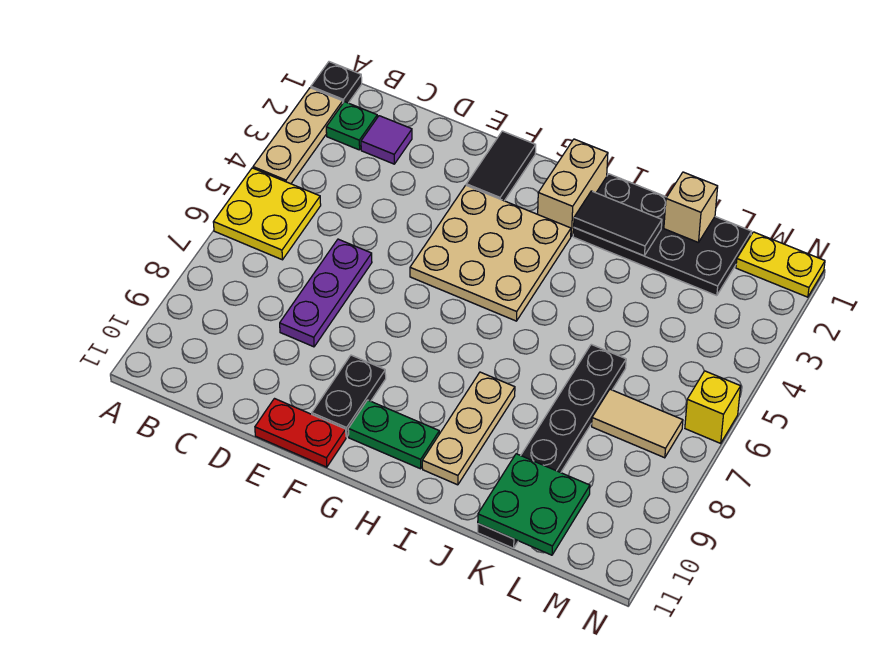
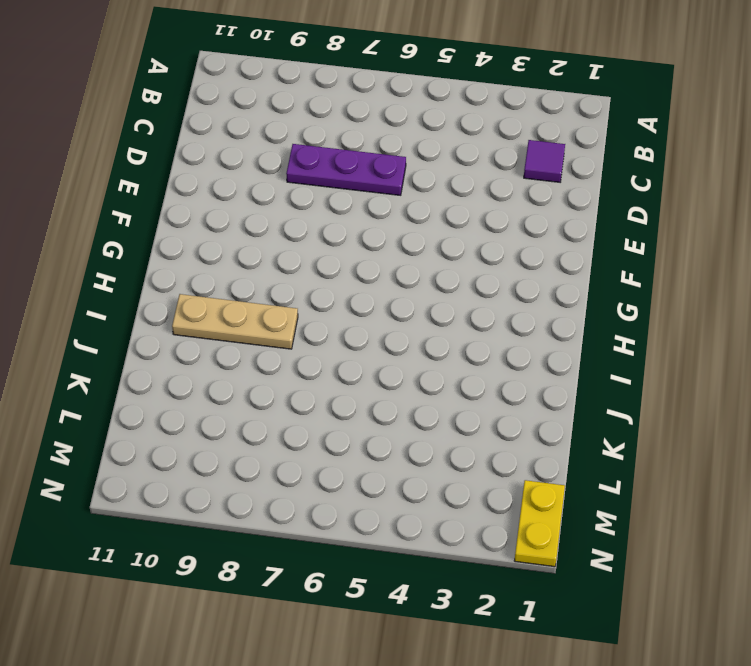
none -> black plate A1 level 1
none -> tan plate A2:A4 level 1
none -> yellow plate A5:B6 level 1

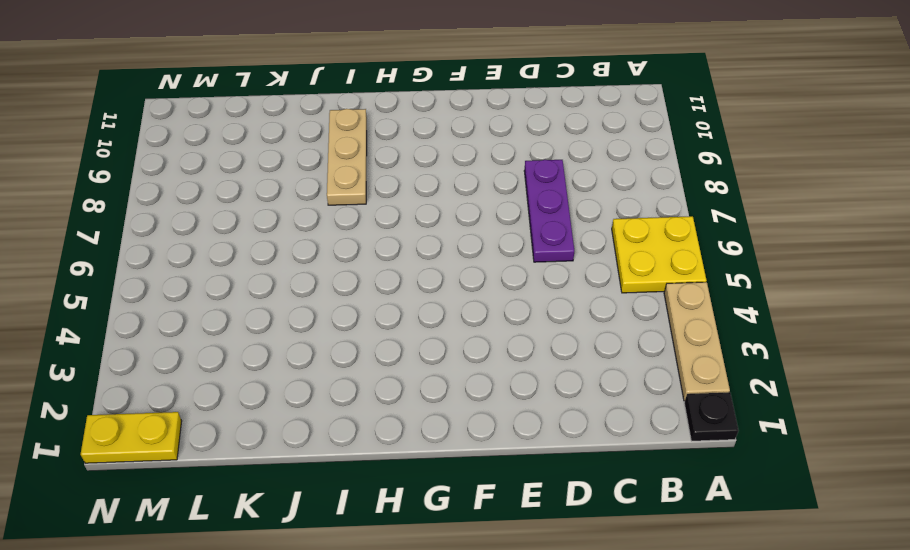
none -> green plate B2 level 1
none -> purple tile C2 level 1
none -> red plate E11:F11 level 1

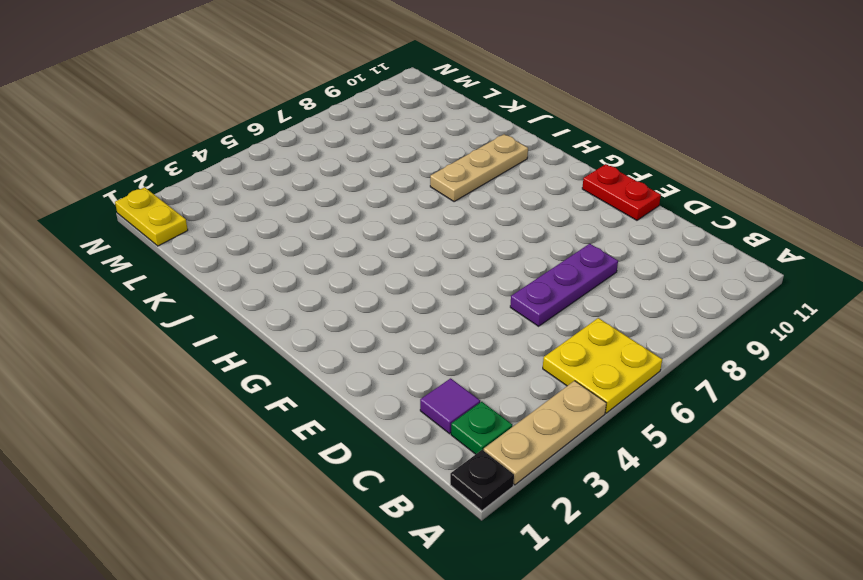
none -> black tile F1:F2 level 1
none -> tan plate F3:H5 level 1
none -> black plate F9:F10 level 1

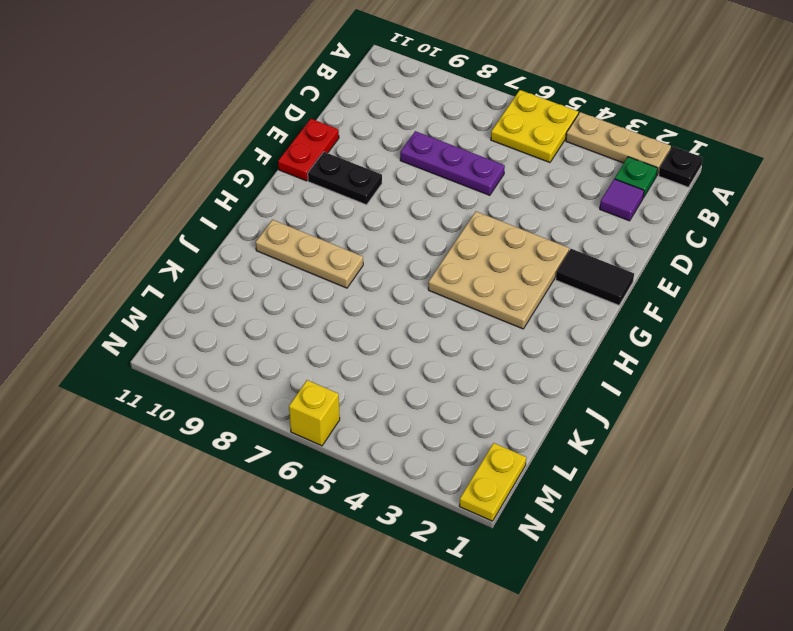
none -> green plate G10:H10 level 1
none -> tan brick H1:H2 level 1
none -> black plate I1:L2 level 1

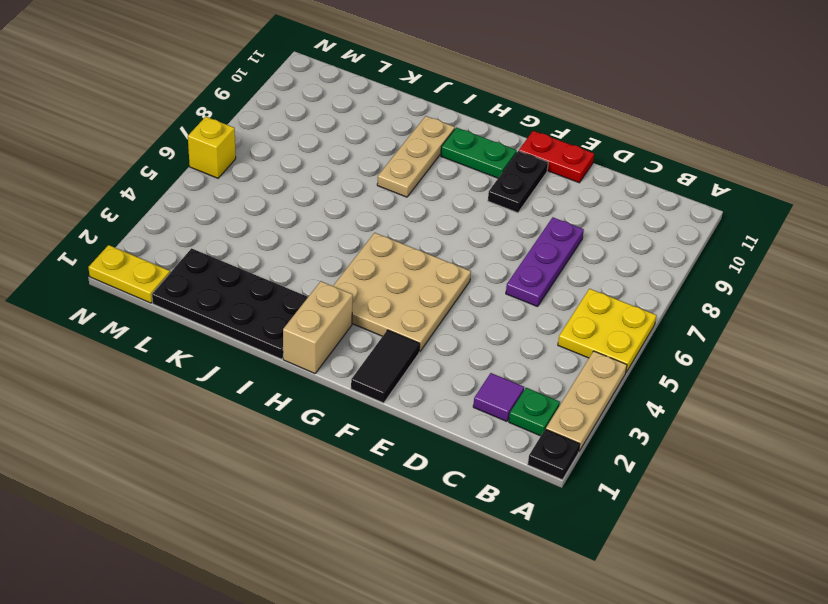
none -> black plate K6:K11 level 1
none -> tan tile L7:M7 level 1
none -> black tile I2:J2 level 2

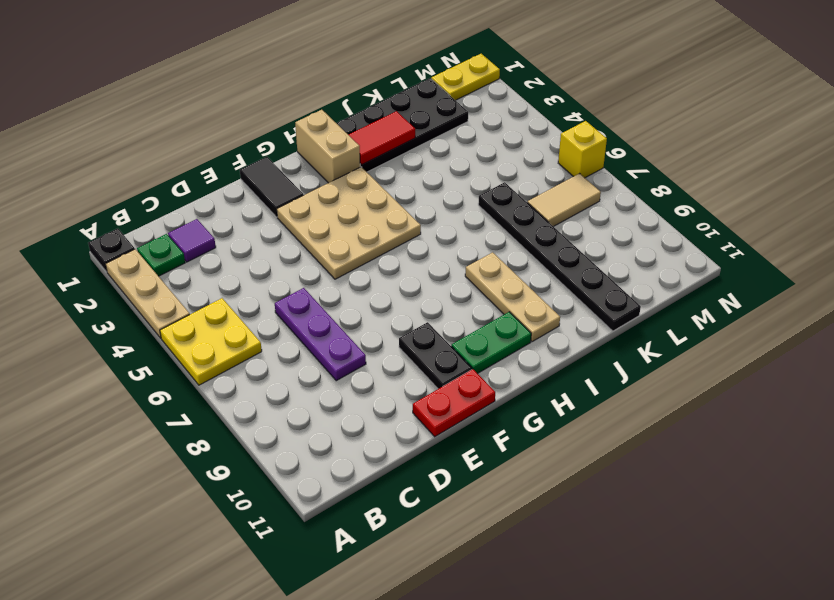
red tile I2:J2 level 2 -> black tile I2:J2 level 2
none -> tan brick K1 level 2
none -> green plate K10:L11 level 2

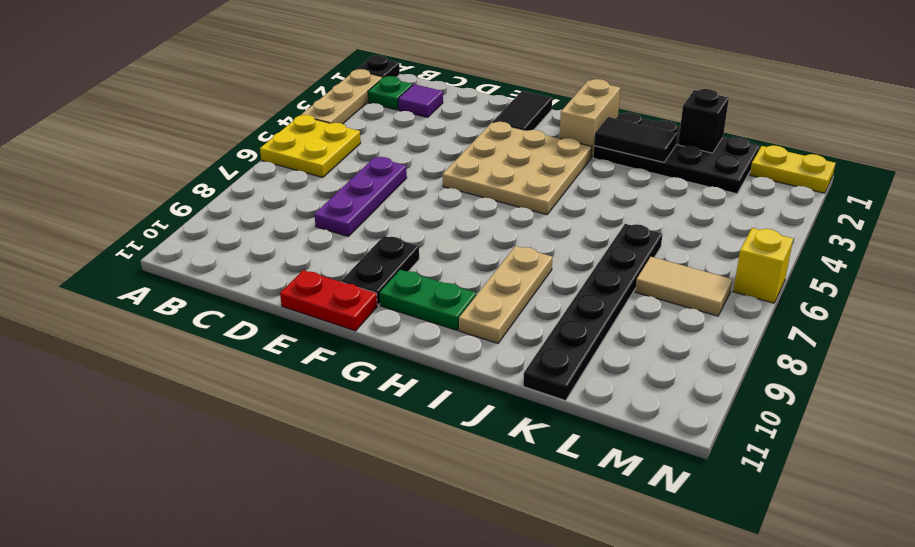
black brick K1 level 2 -> tan brick K1 level 2
none -> green plate K10:L11 level 2

